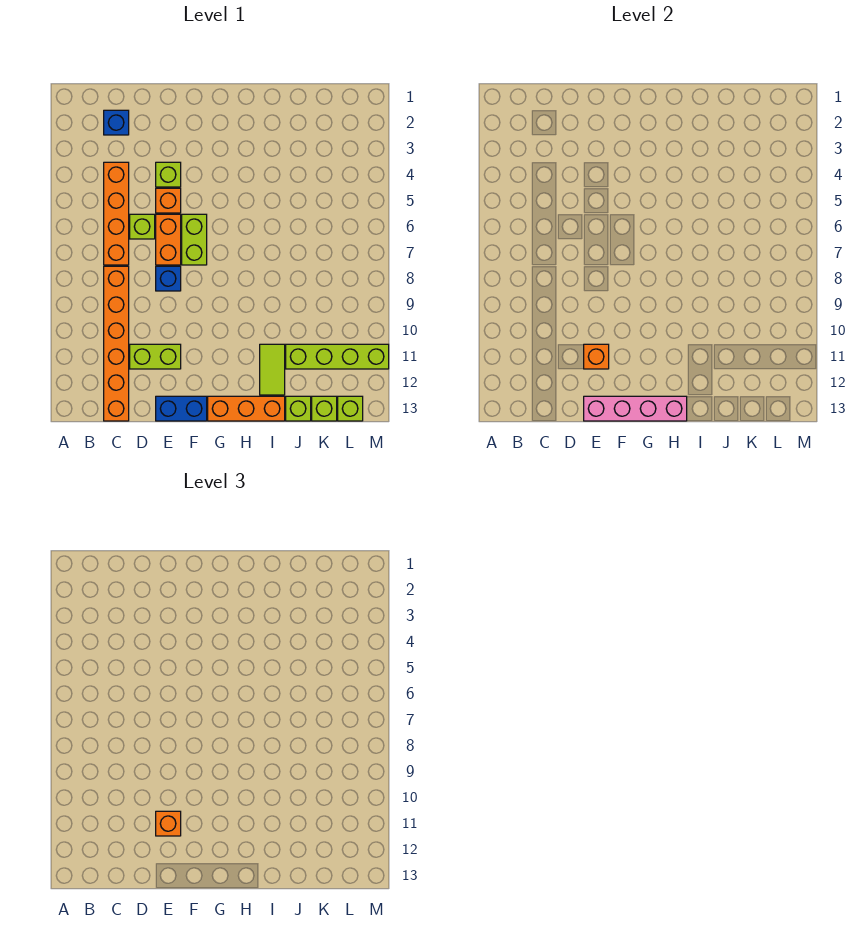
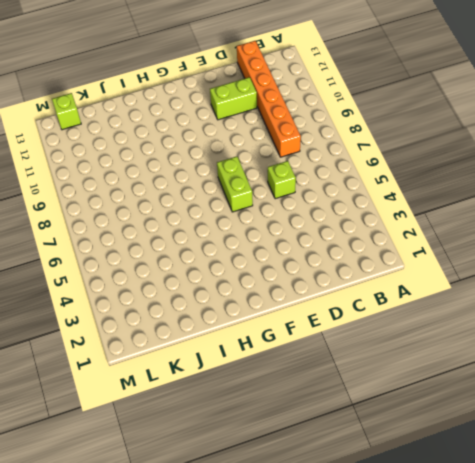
none -> blue brick C2 level 1
none -> orange brick C4:C7 level 1
none -> lime brick E4 level 1

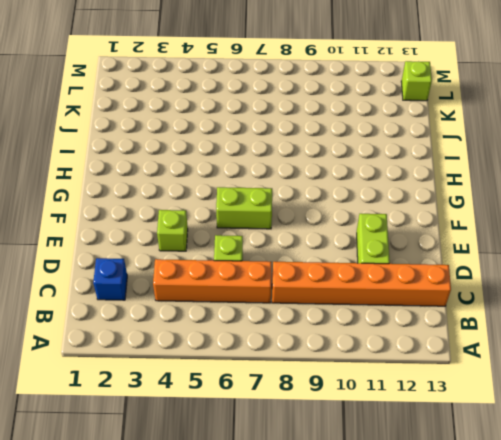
none -> orange brick E5 level 1
none -> orange brick E6:E7 level 1
none -> blue brick E8 level 1

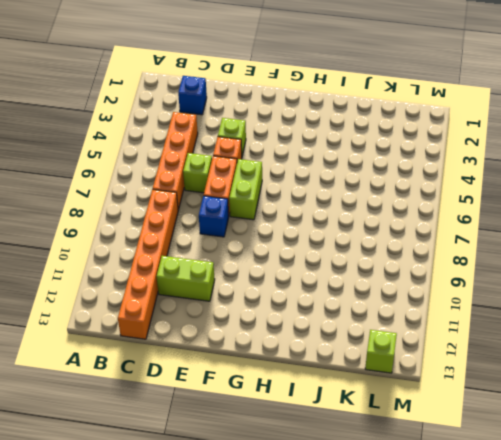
none -> blue brick E13:F13 level 1
none -> orange brick G13:I13 level 1
none -> lime tile I11:I12 level 1

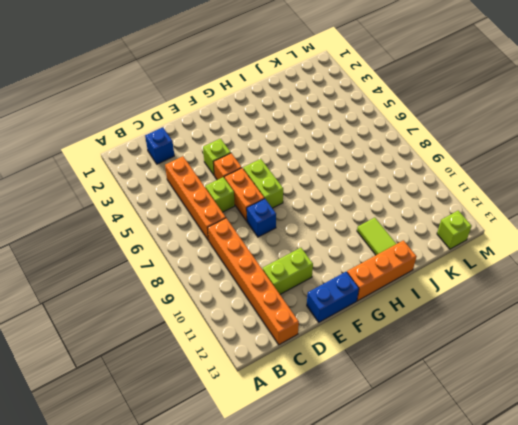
none -> lime brick J11:M11 level 1
none -> lime brick J13 level 1
none -> lime brick K13 level 1

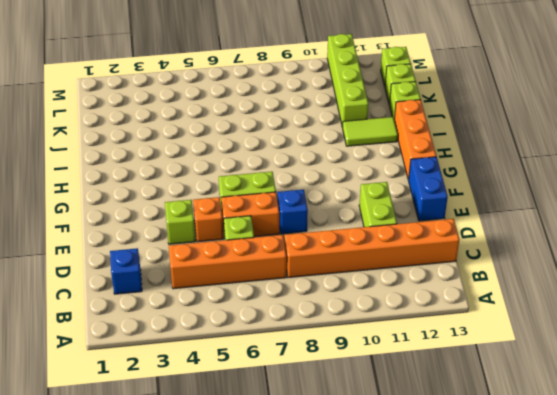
none -> orange brick E11 level 2
none -> pink brick E13:H13 level 2
none -> orange brick E11 level 3

